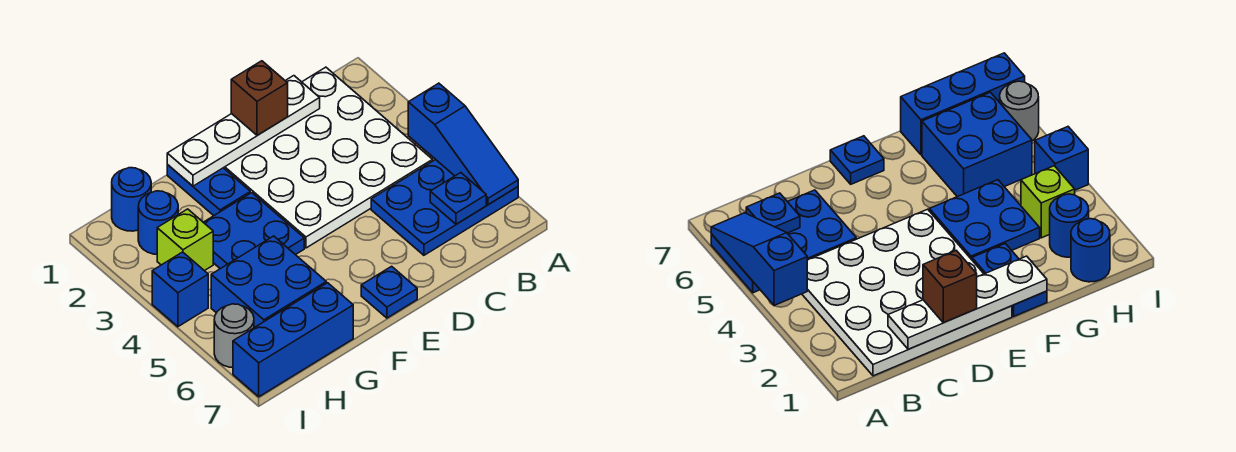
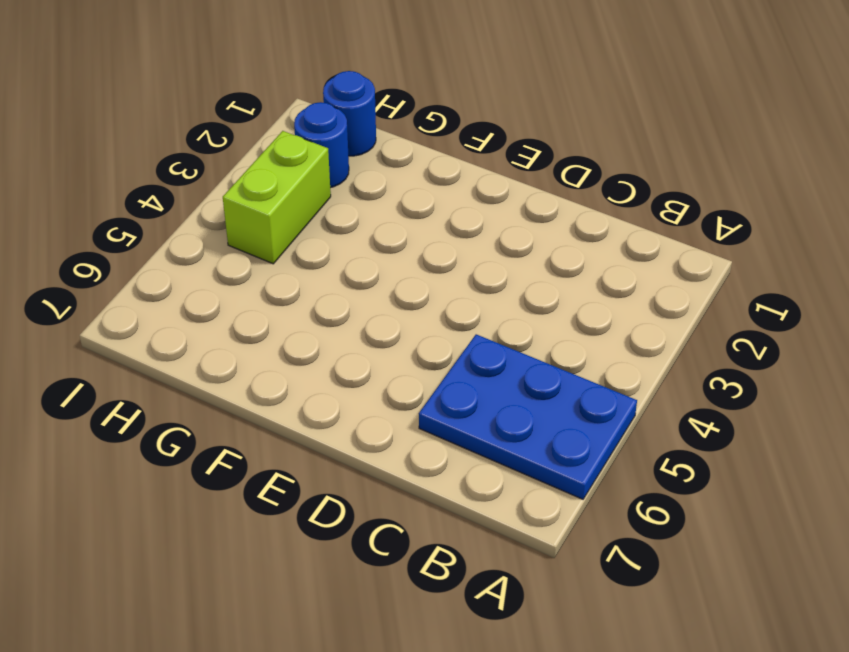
lime brick H3:H4 level 1 -> lime brick H3 level 1
none -> white plate B1:E4 level 1
none -> blue plate E7 level 1
none -> blue plate F1:F2 level 1

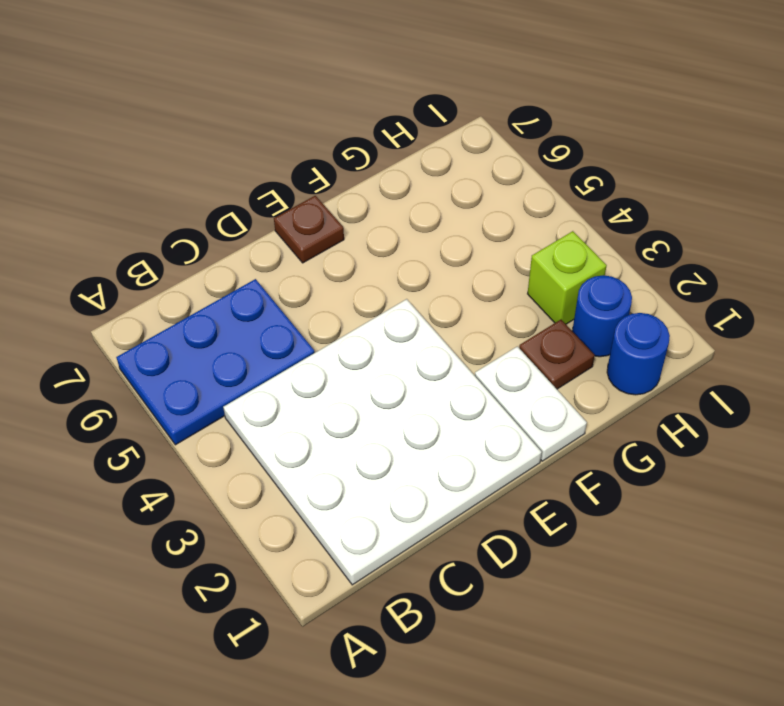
brown plate E7 level 1 -> blue plate E7 level 1
white plate F1:F2 level 1 -> blue plate F1:F2 level 1
brown plate G2 level 1 -> none
none -> blue plate F3:G4 level 1
none -> blue brick G5:H6 level 1
none -> blue brick G7:I7 level 1

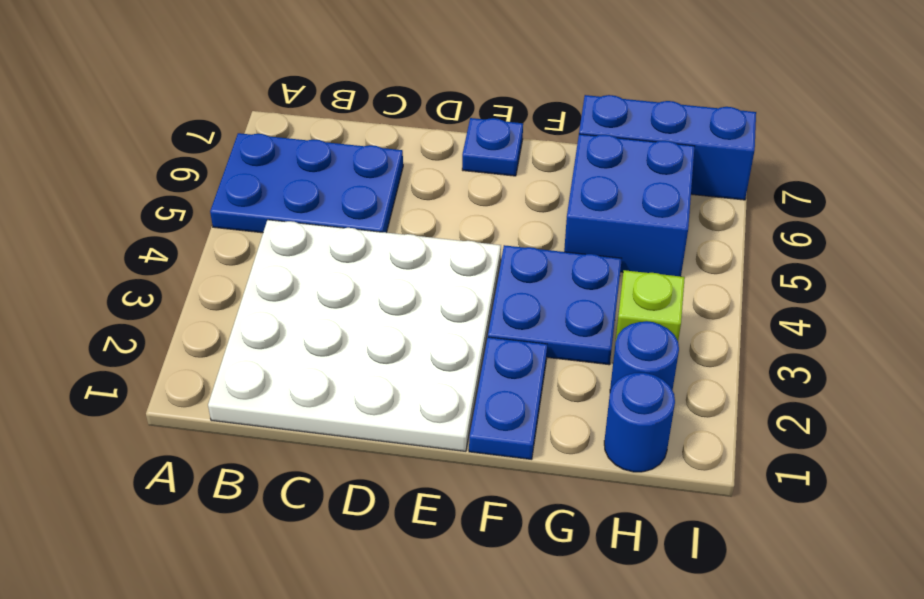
none -> blue brick I4 level 1
none -> grey round brick I6 level 1
none -> blue slope A4:A6 level 2 top 4

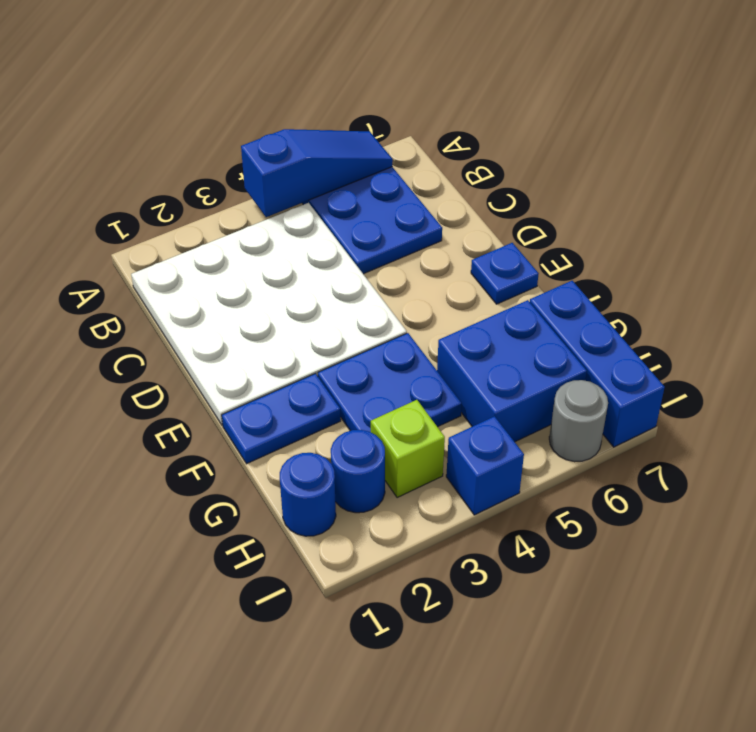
none -> blue plate B6 level 2
none -> white plate C1:F1 level 2
none -> brown brick D1 level 3

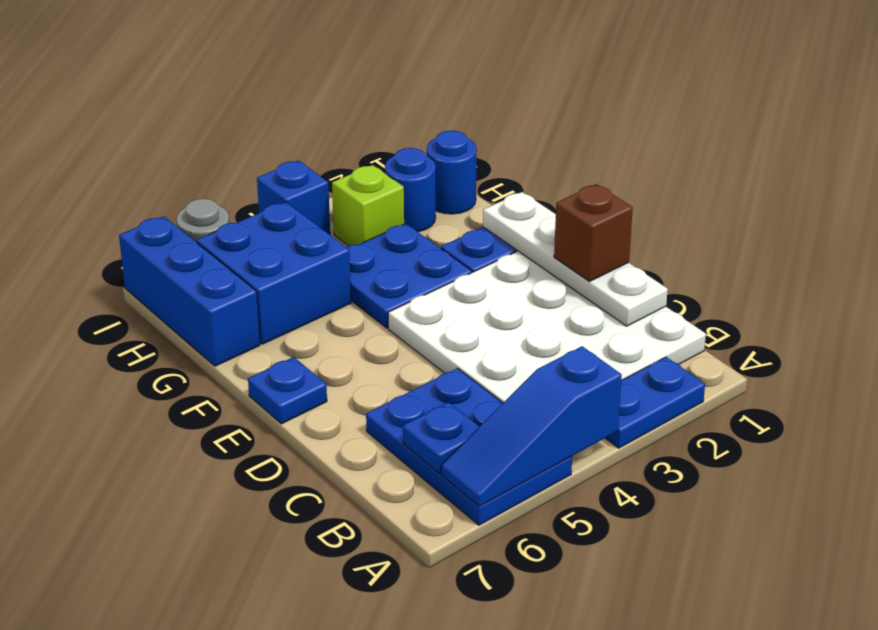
blue plate A2:A3 level 1 -> none

